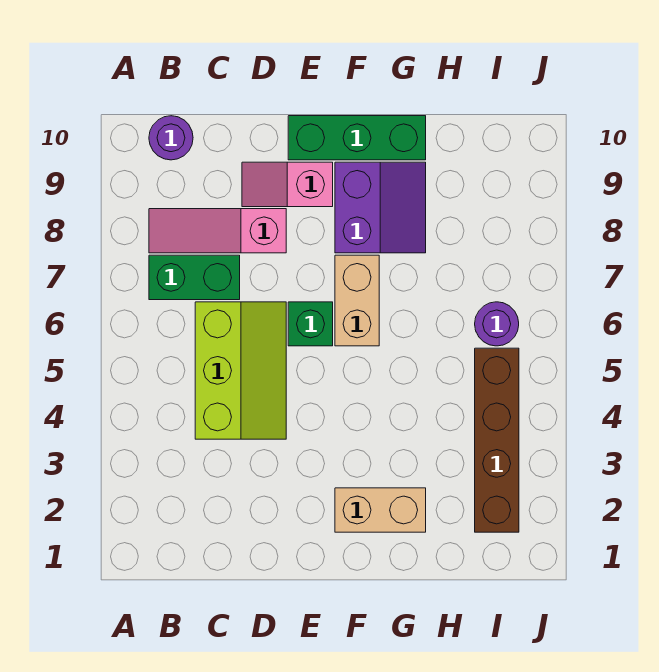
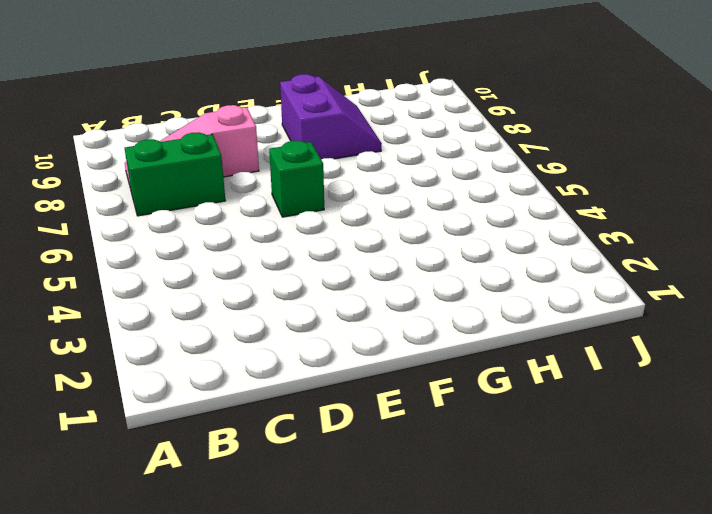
none -> purple round brick B10 level 1
none -> lime slope C4:D6 level 1 top C
none -> pink slope D9:E9 level 1 top E

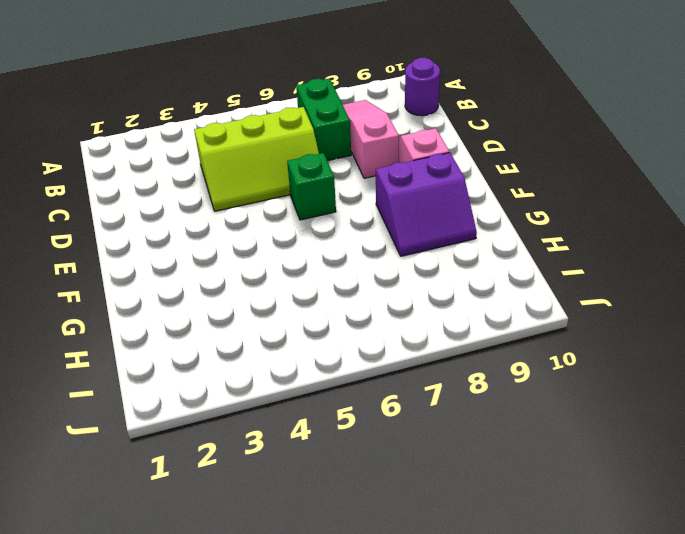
none -> green brick E10:G10 level 1
none -> tan brick F2:G2 level 1
none -> tan brick F6:F7 level 1

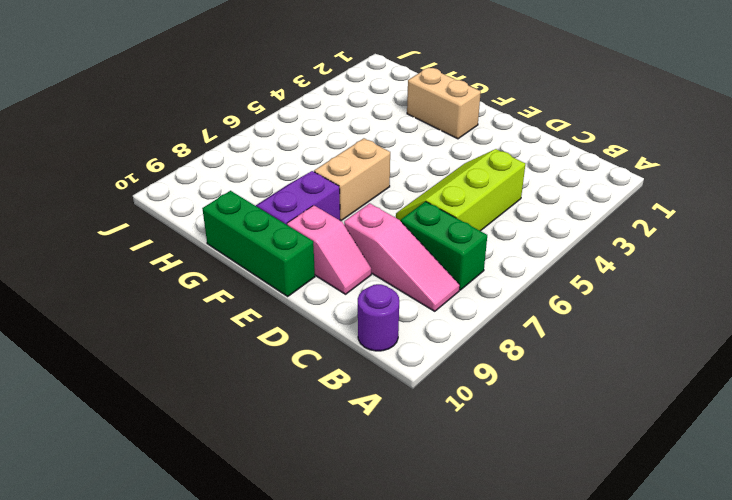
none -> green brick E6 level 1
none -> brown brick I2:I5 level 1
none -> purple round brick I6 level 1

